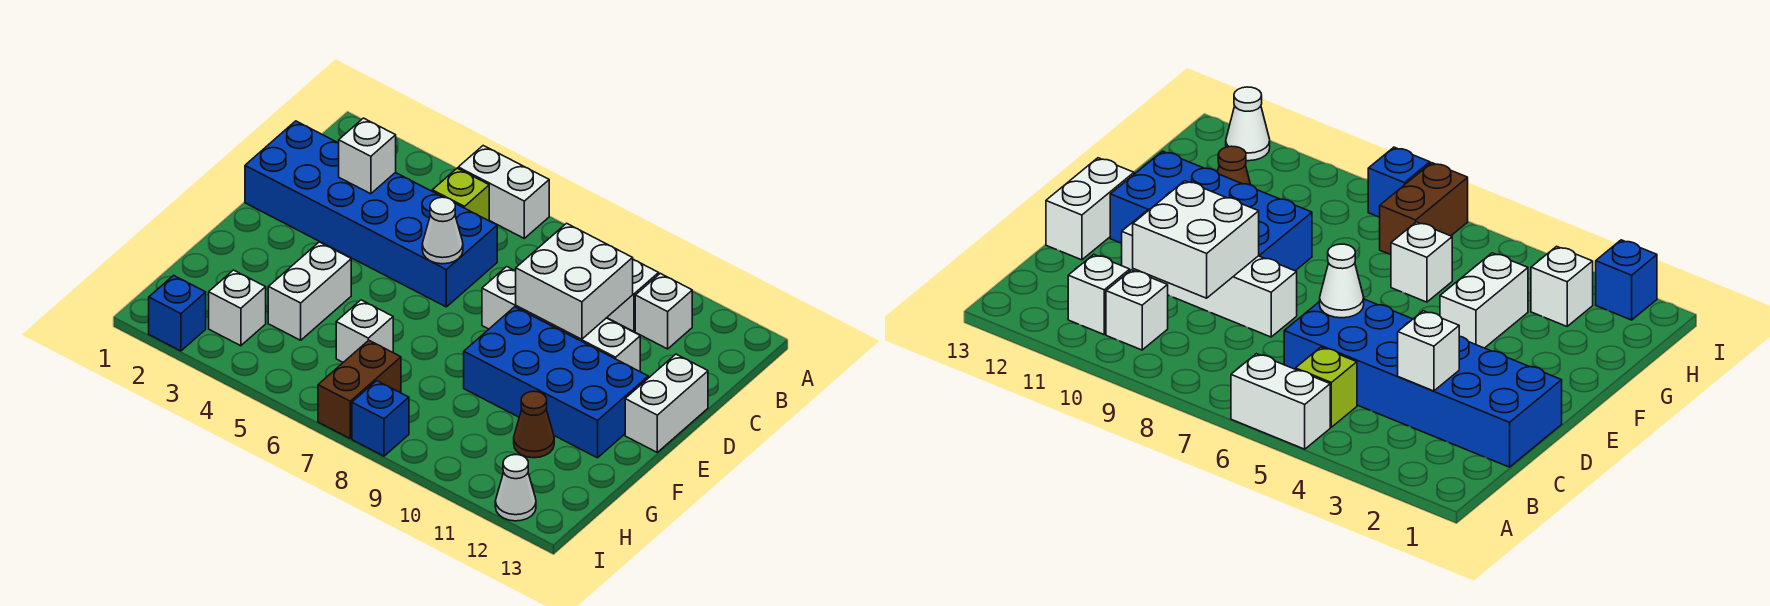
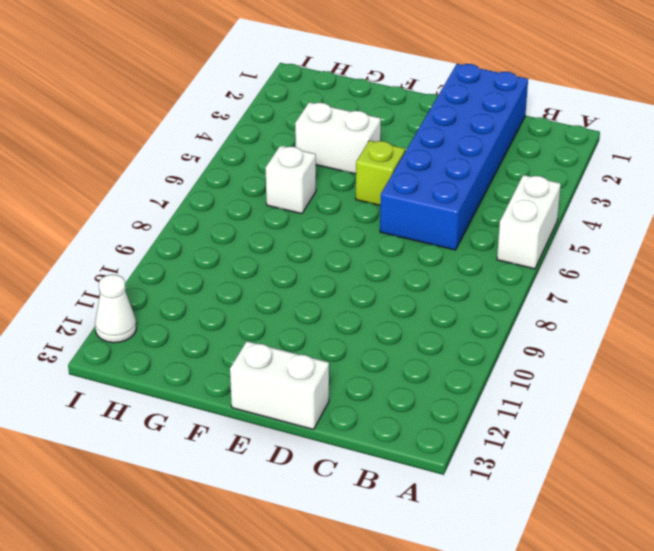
lime brick E5 level 1 -> lime brick B5 level 1
none -> white brick B10 level 1
none -> white brick B11 level 1
none -> white brick D8:D11 level 1

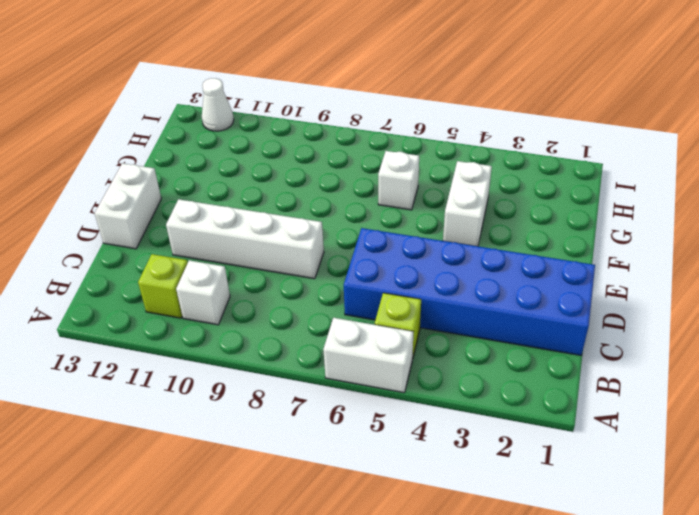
lime brick B11 level 1 -> white brick B11 level 1
none -> blue brick E9:F12 level 1
none -> brown cone G11 level 1
none -> white brick H3 level 1

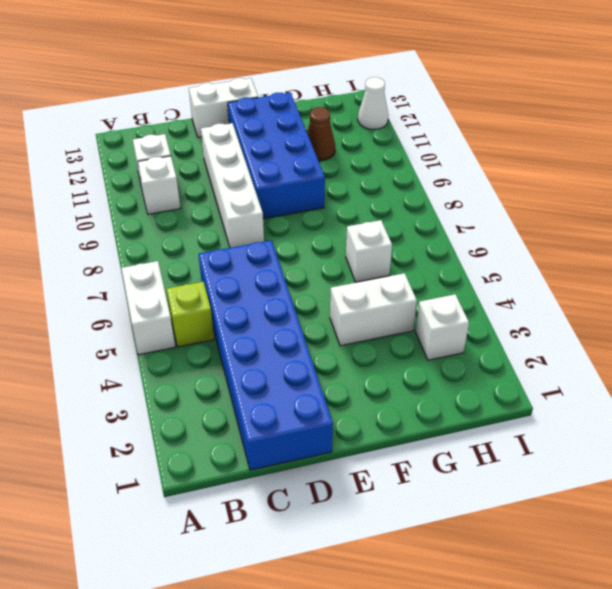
none -> brown brick H7:I7 level 1
none -> blue brick I2 level 1
none -> blue brick I8 level 1

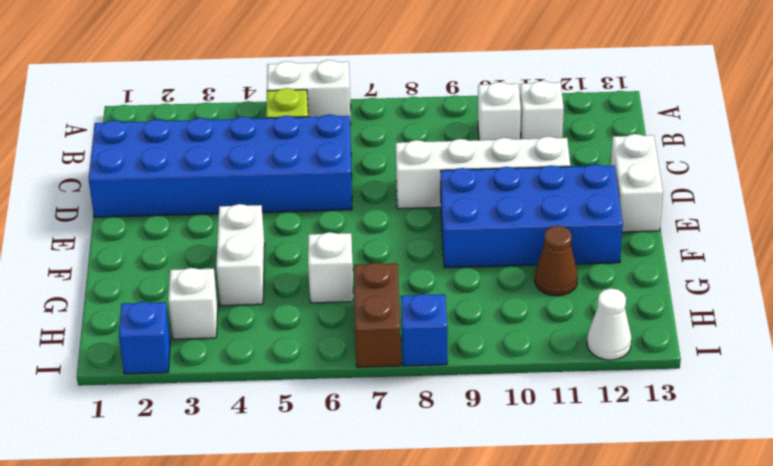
none -> white brick C3 level 2
none -> white brick C9:D10 level 2
none -> white cone D6 level 2

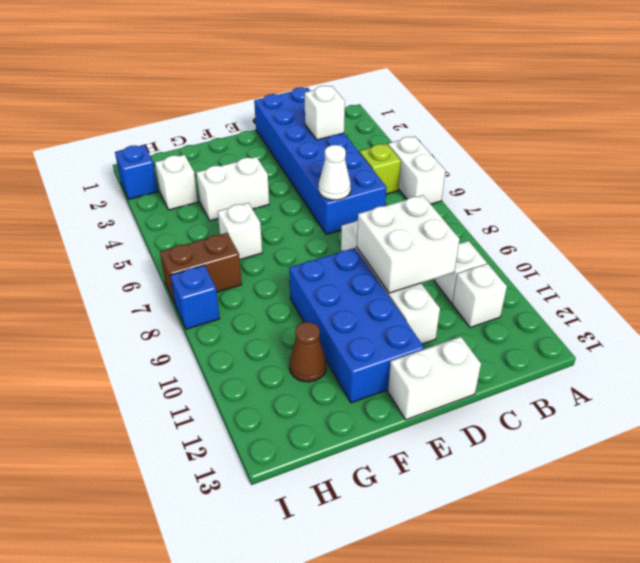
none -> white cone I12 level 1

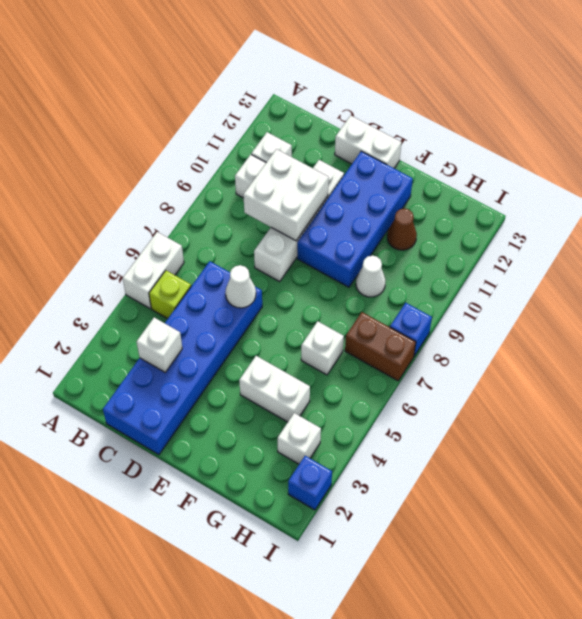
white cone G9 level 1 -> white cone I12 level 1

